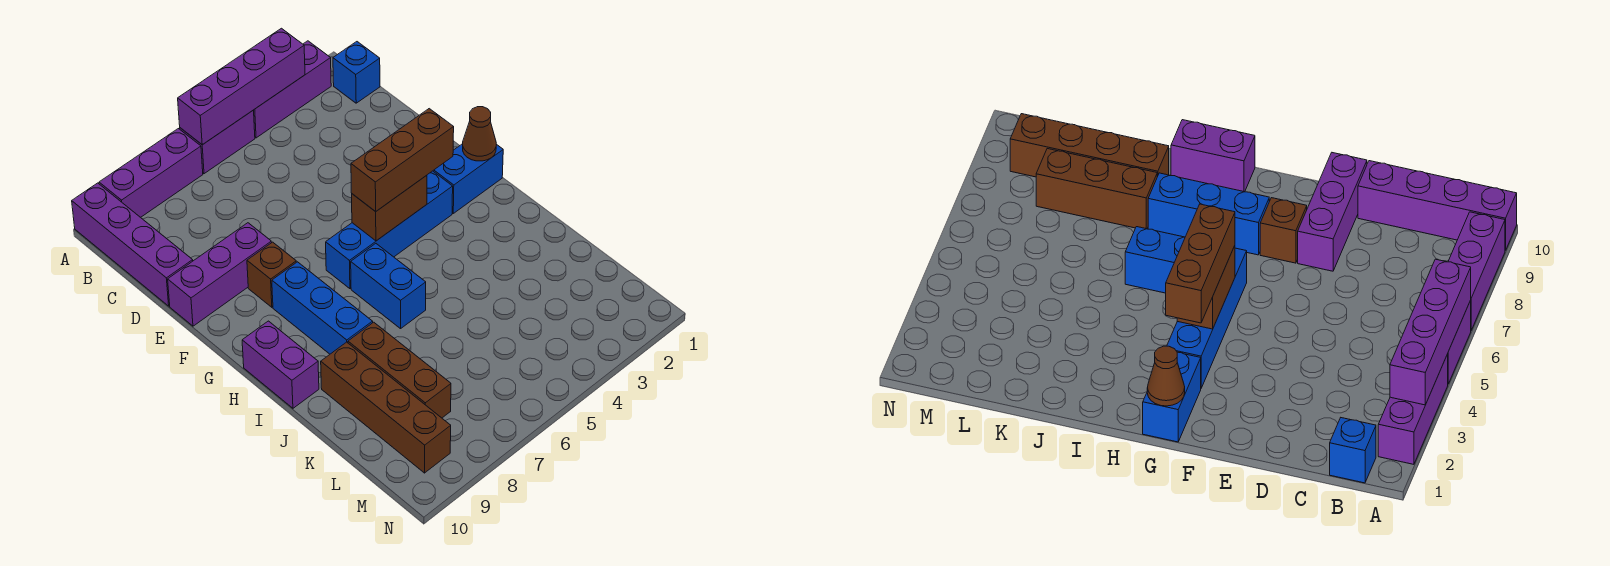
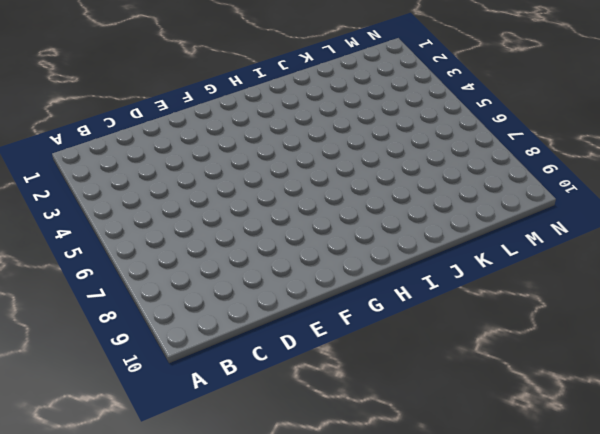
none -> purple brick A2:A4 level 1
none -> purple brick A5:A6 level 1
none -> purple brick A7:A9 level 1

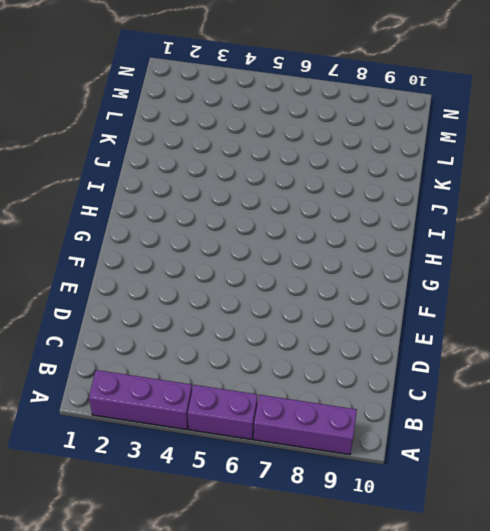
none -> purple brick A10:D10 level 1
none -> blue brick B1 level 1
none -> purple brick E8:E10 level 1

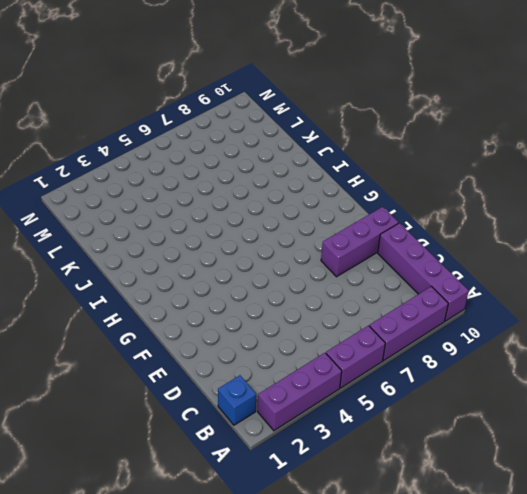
none -> brown brick F8 level 1
none -> blue brick G1:G2 level 1
none -> blue brick G3:G6 level 1

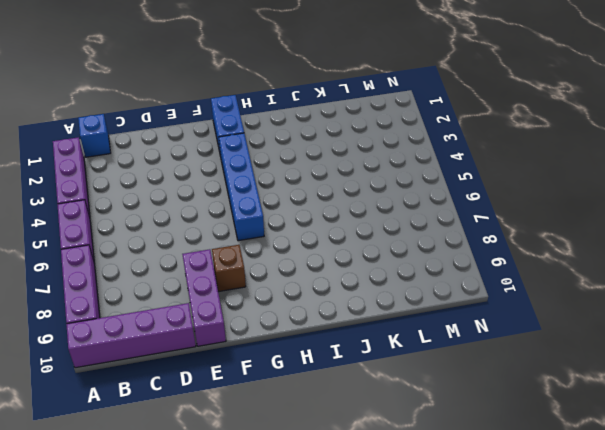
none -> blue brick G8:I8 level 1
none -> blue brick H6:I6 level 1
none -> purple brick H10:I10 level 1

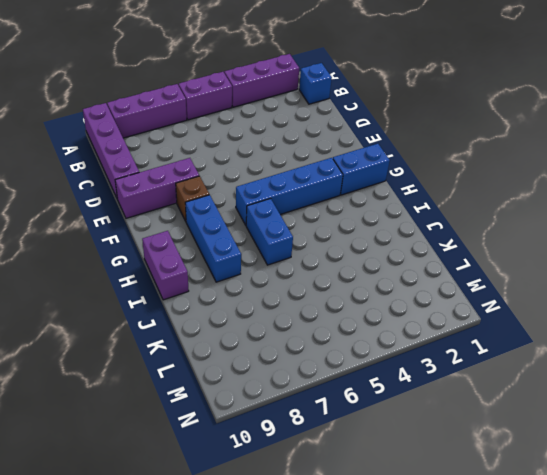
none -> brown brick J8:L8 level 1
none -> brown brick J9:M9 level 1
none -> purple brick A3:A6 level 2

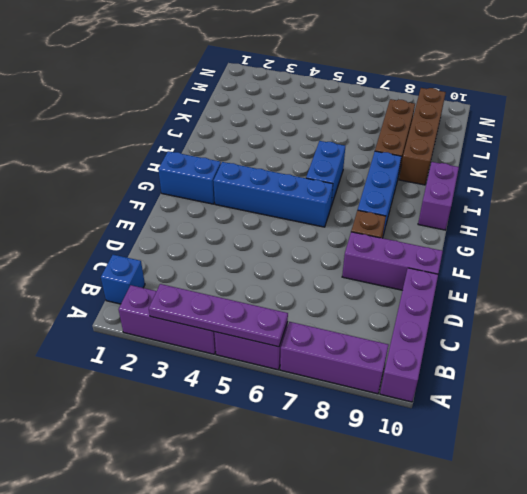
purple plate A3:A6 level 2 -> purple brick A3:A6 level 2
none -> brown cone G1 level 2
none -> brown brick G4:G5 level 2
none -> brown brick G3:G5 level 3

